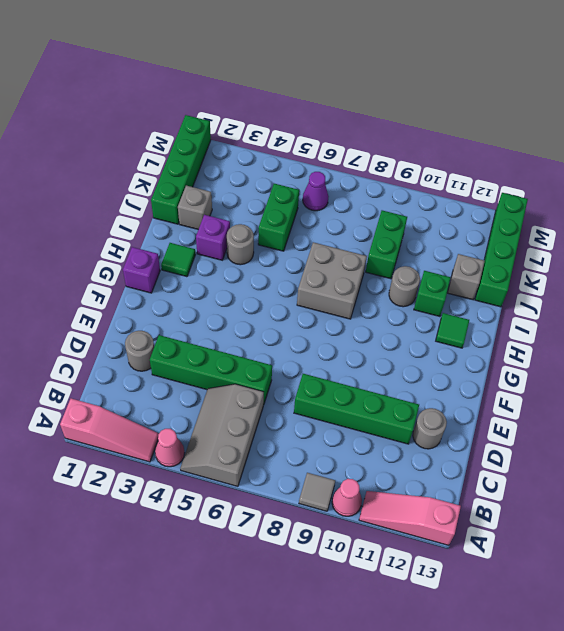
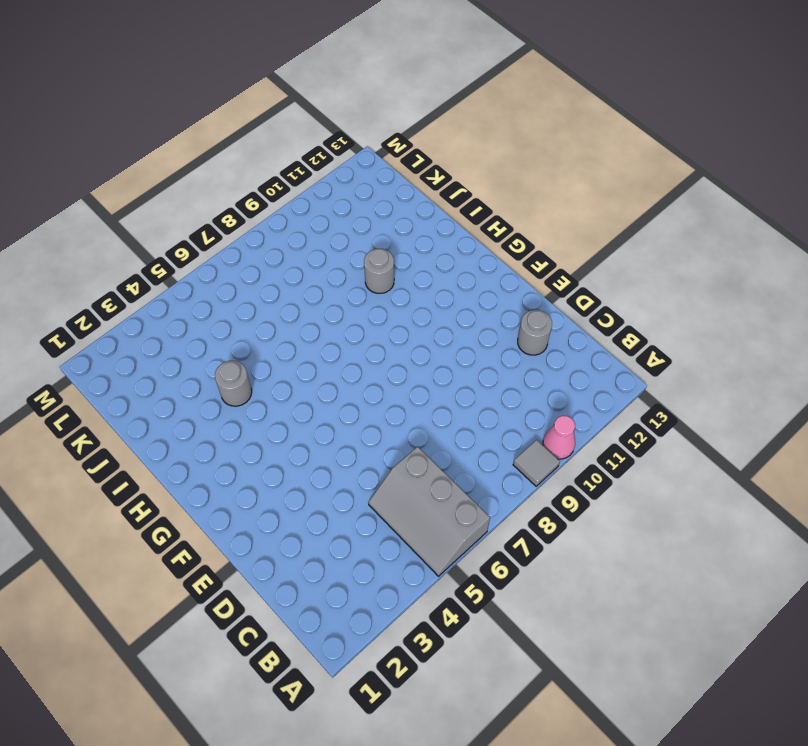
none -> pink slope A1:A3 level 1 top 1
none -> pink cone A4 level 1
none -> pink slope A11:A13 level 1 top 13

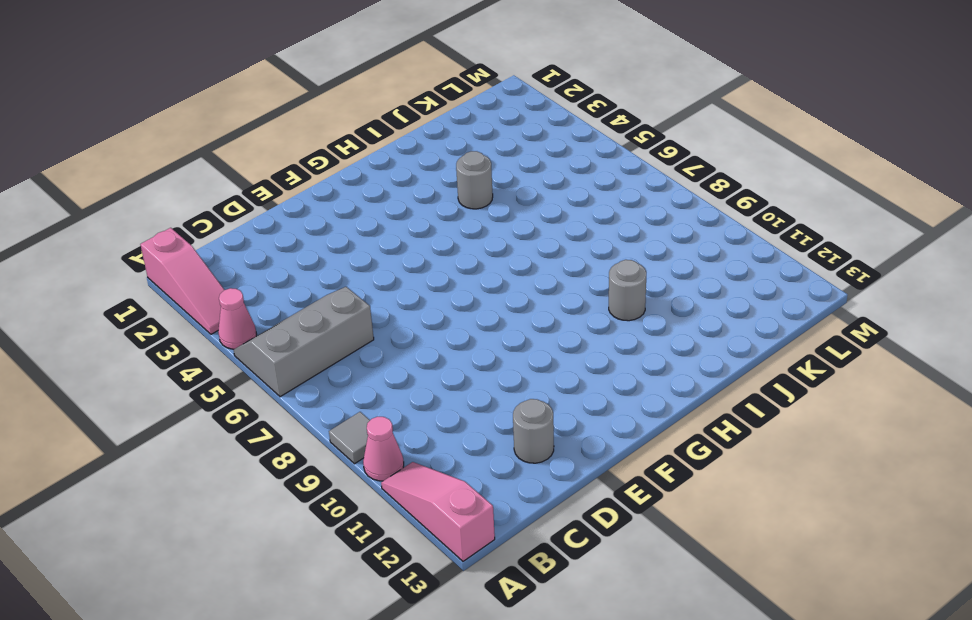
none -> grey round brick D2 level 1
none -> green brick D3:D6 level 1
none -> green brick D8:D11 level 1

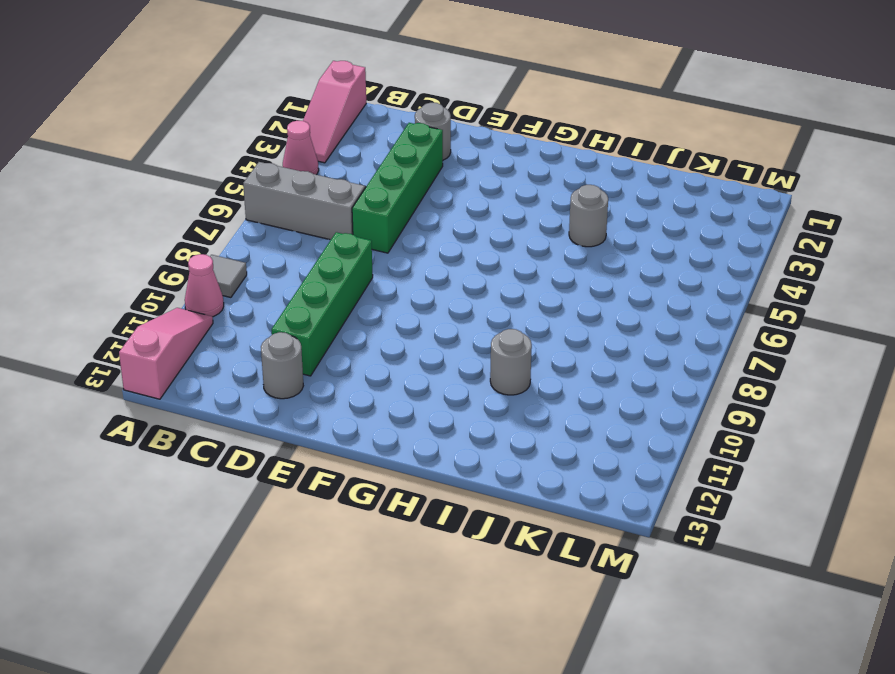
none -> purple brick G1 level 1
none -> green tile H2 level 1
none -> grey brick H7:I8 level 1

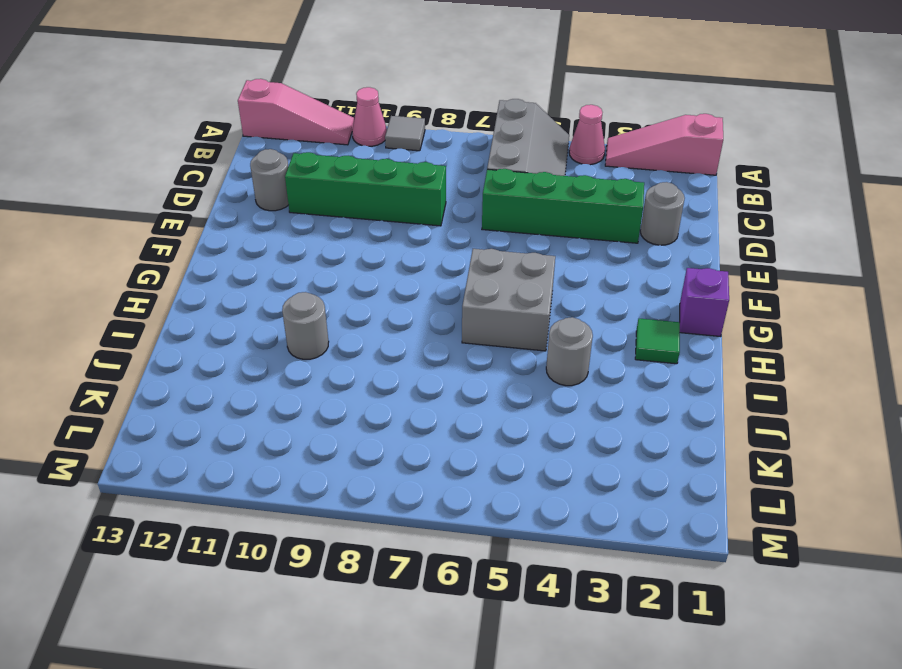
grey brick G5:H6 level 1 -> grey brick H7:I8 level 1
none -> green tile H12 level 1
none -> purple brick I3 level 1
none -> green brick I11 level 1

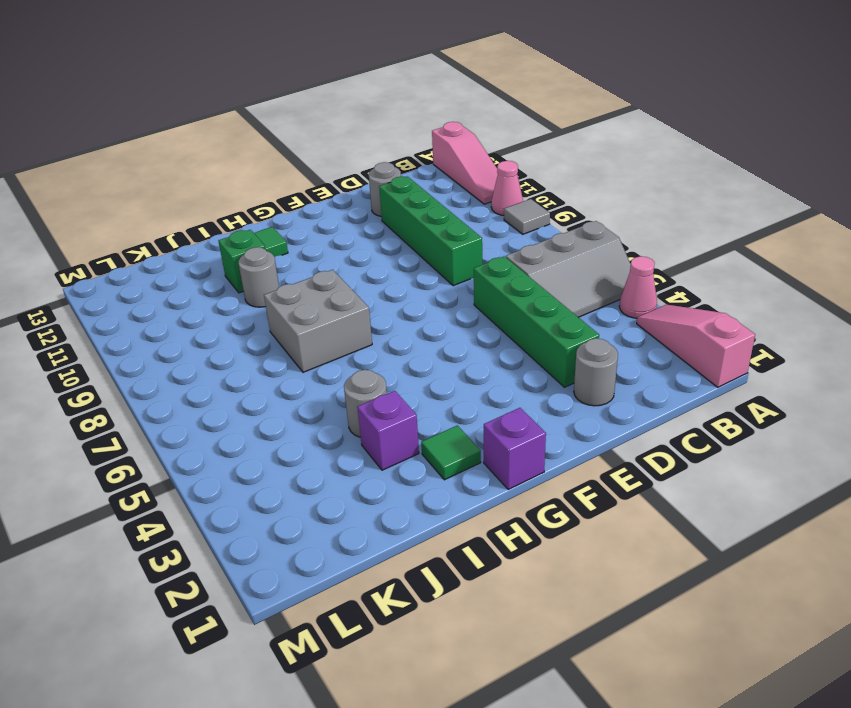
none -> green brick J1:M1 level 1
none -> grey brick J2 level 1
none -> green brick J5:K5 level 1

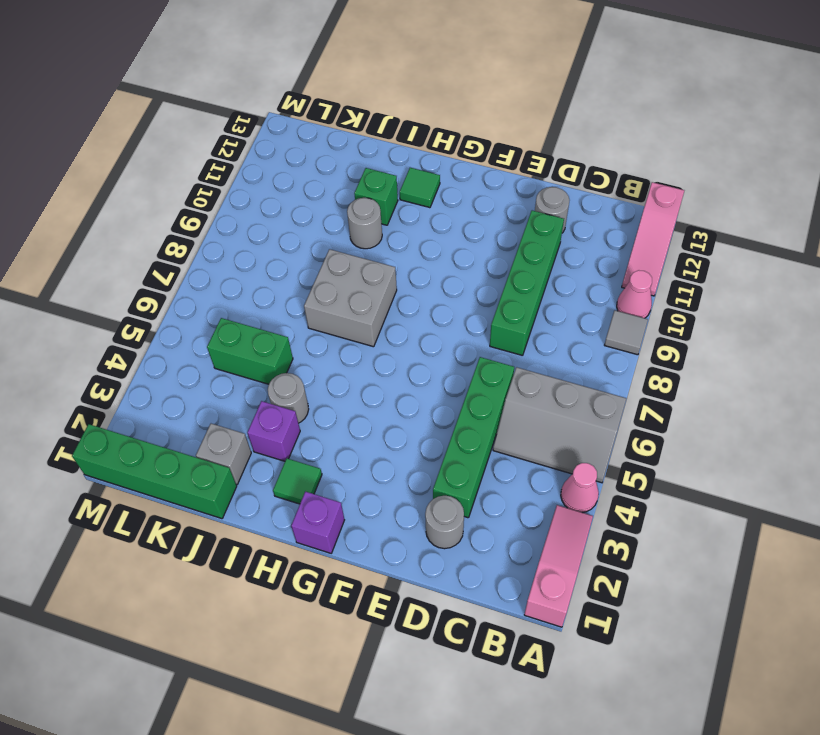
none -> green brick J9:K9 level 1
none -> grey brick J12 level 1
none -> green brick J13:M13 level 1

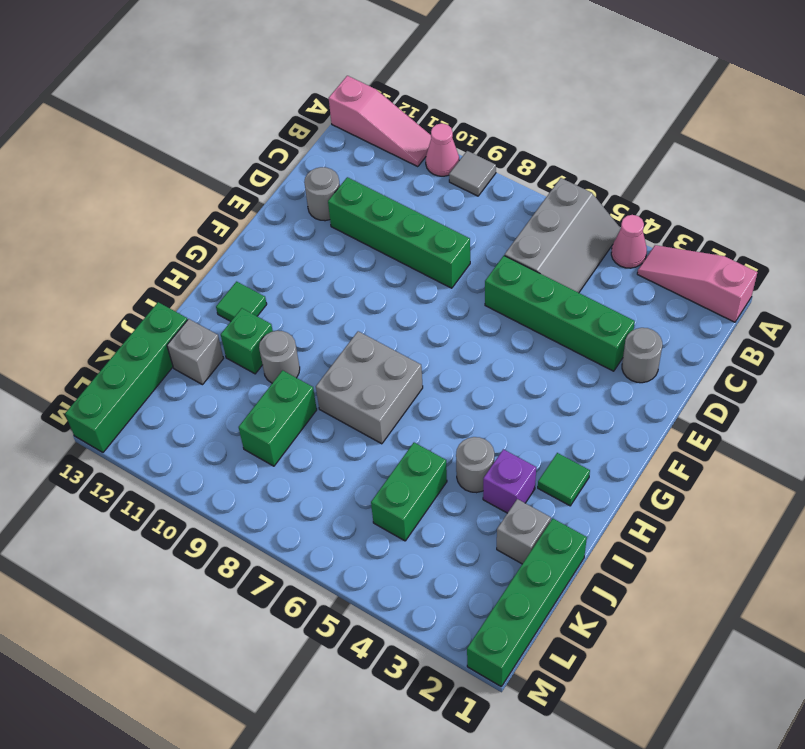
none -> purple brick G1 level 1
none -> purple cone L6 level 1

